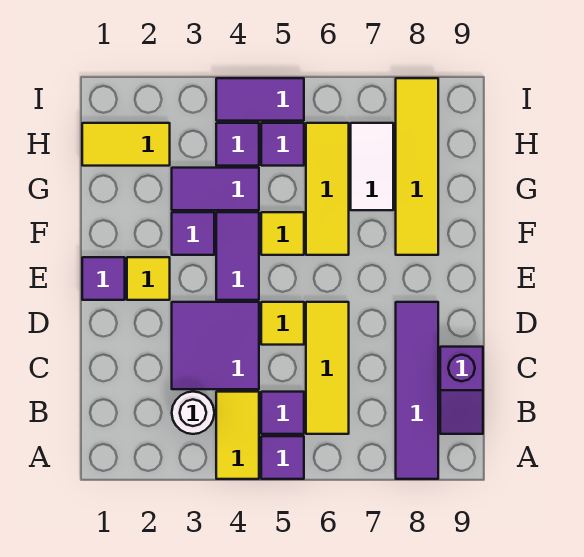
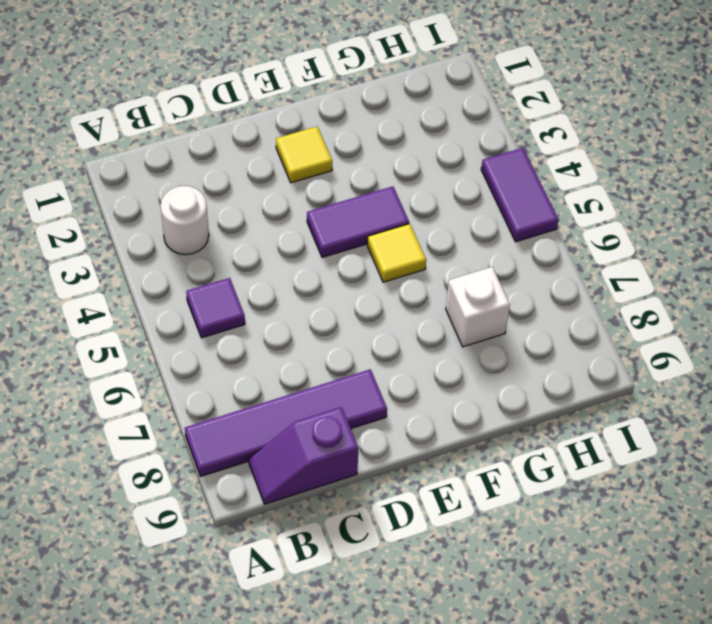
white brick G7 level 1 -> white tile G7:H7 level 1
none -> yellow tile A4:B4 level 1
none -> purple tile A5 level 1
none -> yellow tile B6:D6 level 1

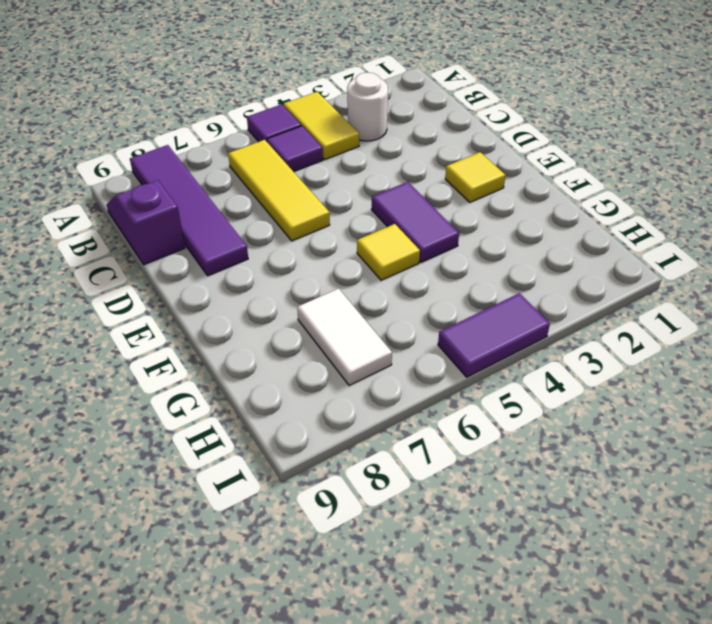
none -> purple tile C3:D4 level 1
none -> yellow tile D5 level 1
none -> purple tile E1 level 1

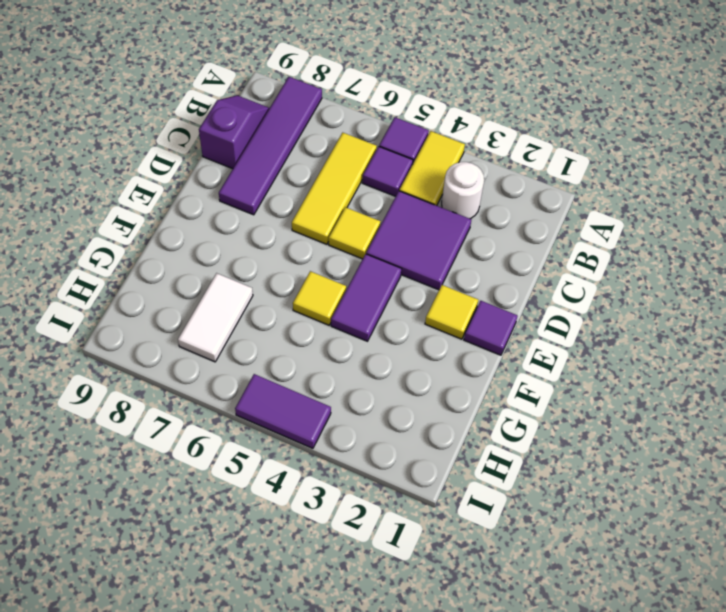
none -> purple tile F3 level 1
none -> yellow tile F6:H6 level 1
none -> yellow tile F8:I8 level 1

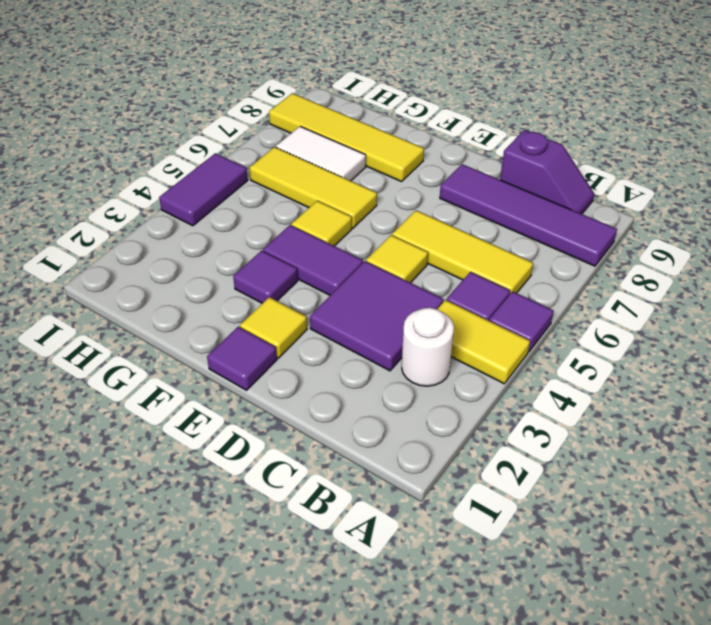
none -> purple tile G3:G4 level 1
none -> yellow tile H1:H2 level 1
none -> purple tile H4 level 1

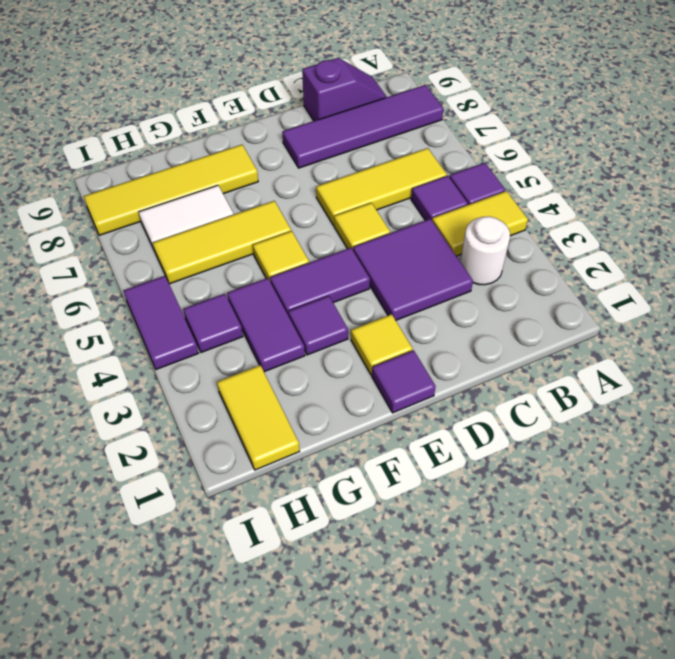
none -> purple tile H5 level 1

